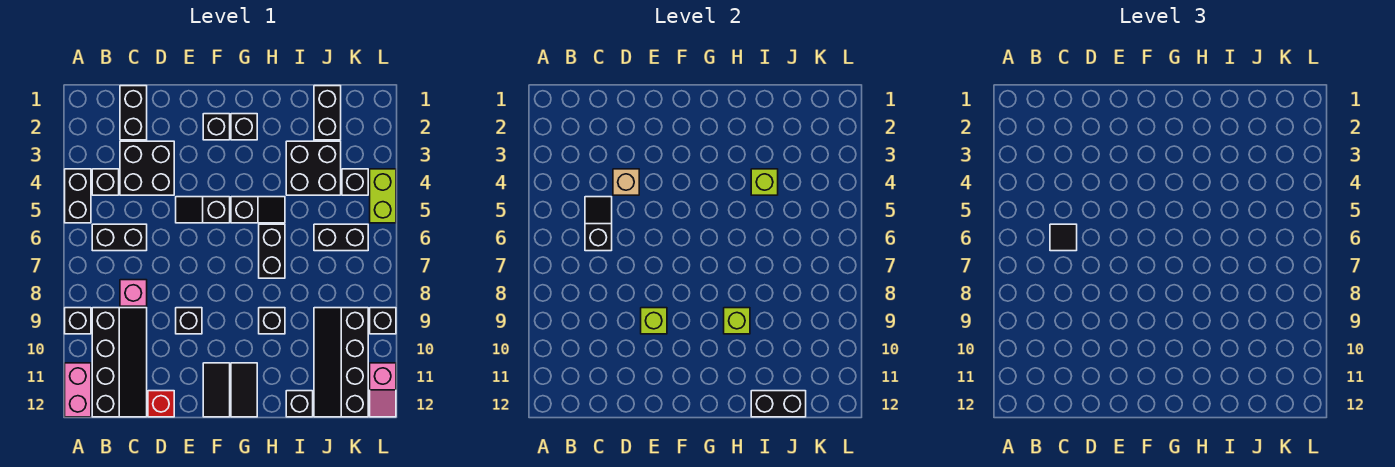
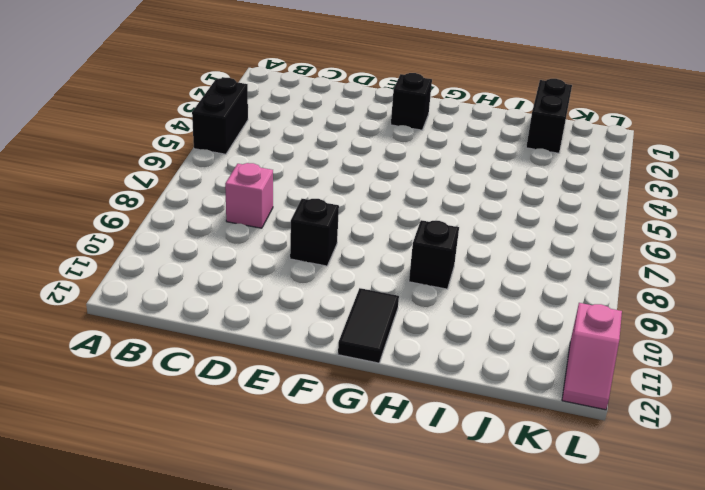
none -> black brick A9 level 1
none -> pink brick A11:A12 level 1
none -> black brick B4 level 1
none -> black brick B6:C6 level 1

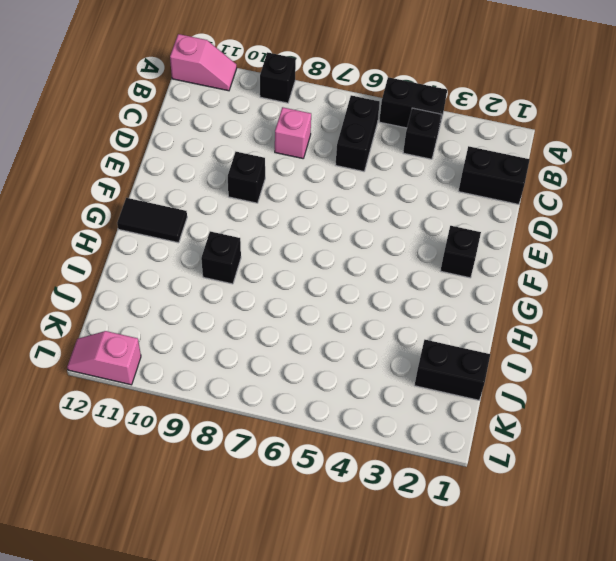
pink slope A11:A12 level 1 top 12 -> pink brick A11:A12 level 1
none -> black slope B9:C12 level 1 top B
none -> black brick C3:D4 level 1
none -> red brick D12 level 1
none -> black slope E5:F5 level 1 top F

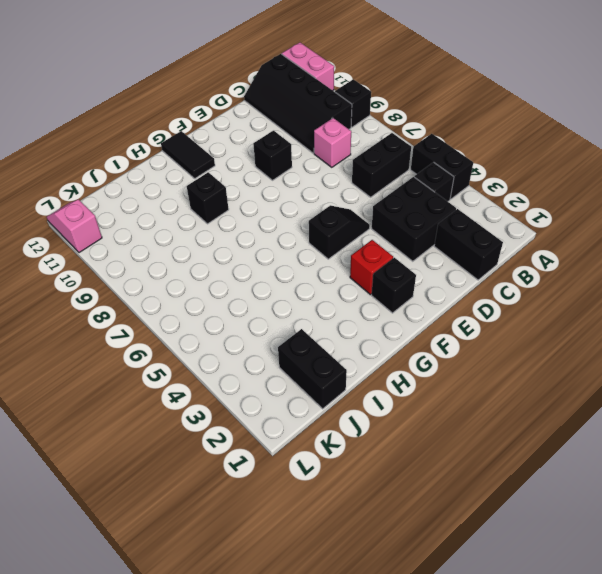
red brick F3 level 1 -> red brick D12 level 1
none -> black tile F11:F12 level 1
none -> black brick G2 level 1
none -> black slope G5:H5 level 1 top G
none -> black brick H6:H7 level 1

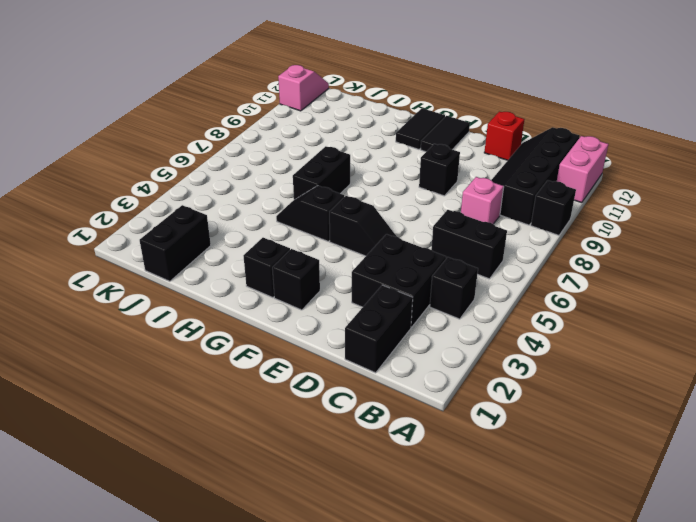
none -> black brick A4:A5 level 1
none -> black brick H9 level 1
none -> black brick I3:J4 level 1
none -> black brick I12 level 1

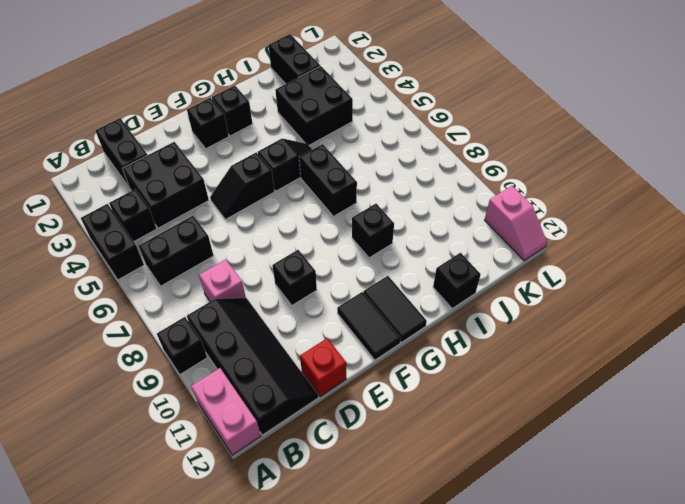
none -> black brick J6:K6 level 1
none -> black slope J9:K12 level 1 top K
none -> black brick K4 level 1
none -> lime brick L4:L5 level 1

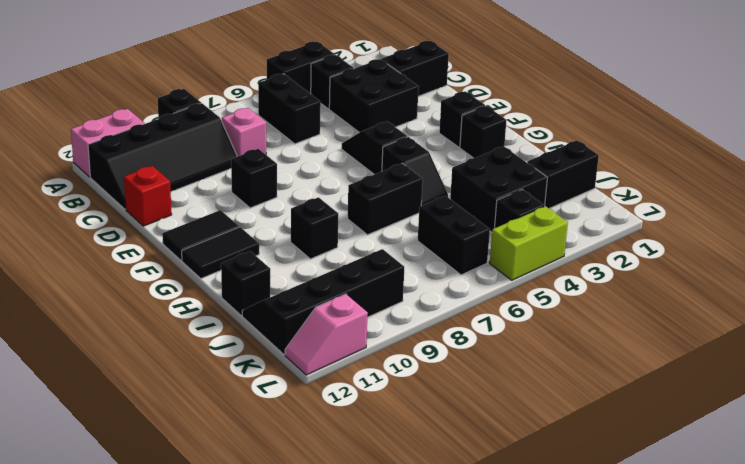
none -> black brick L9 level 1
none -> black slope C5:C6 level 2 top 6
none -> tan brick D4 level 2
none -> lime brick E9 level 2

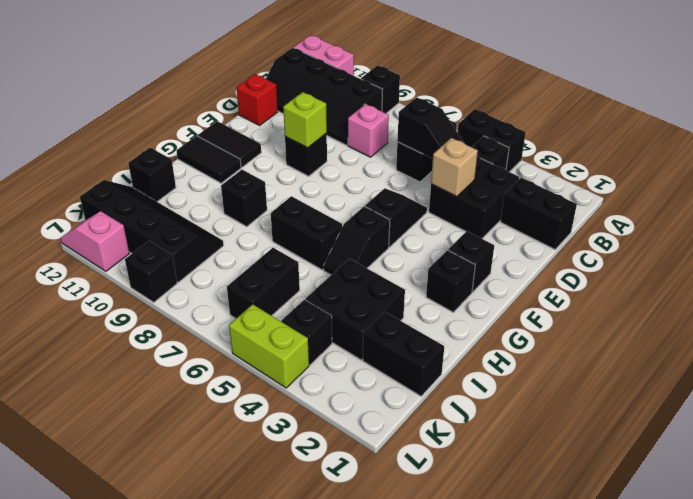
none -> lime brick H9 level 2
none -> lime brick I4 level 2
none -> black brick I12:J12 level 2
none -> black tile C6 level 3

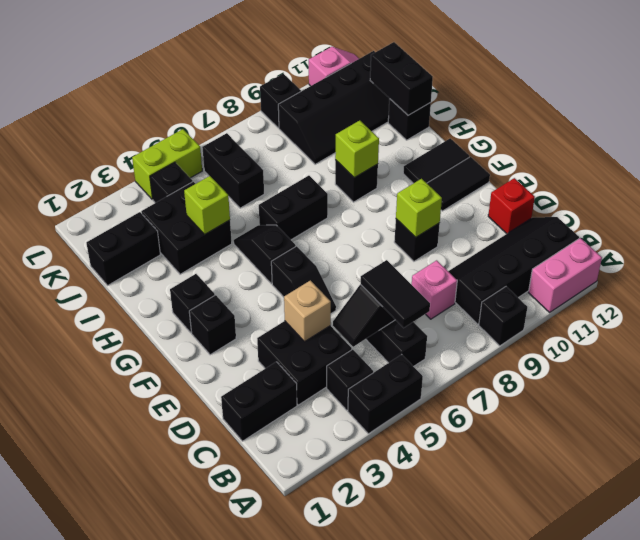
black tile B6:C6 level 3 -> black tile C6 level 3

